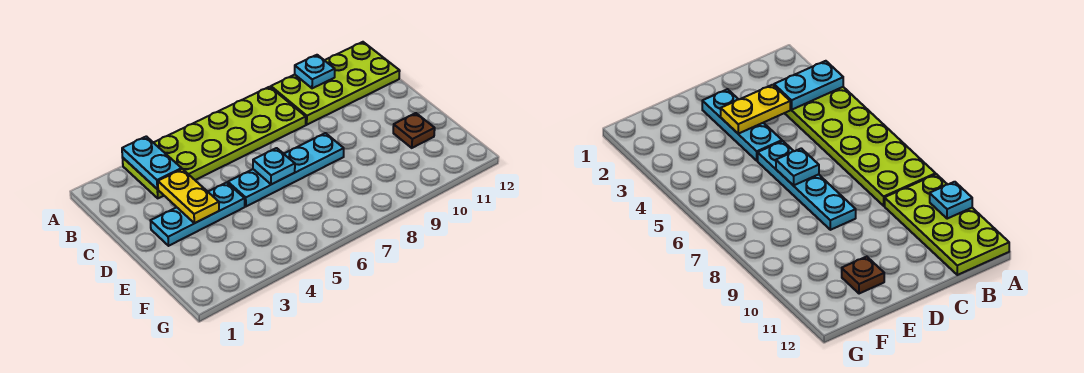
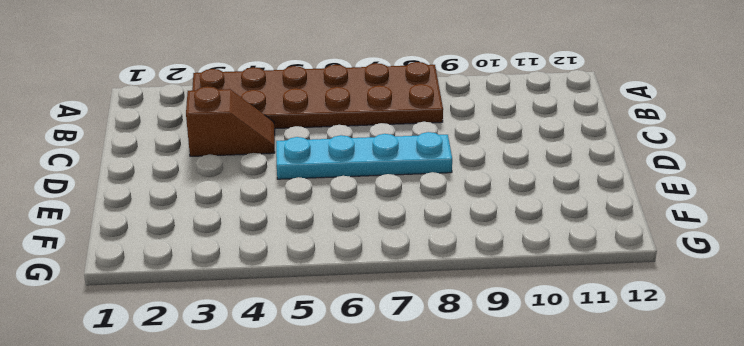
brown plate A3:B8 level 1 -> lime plate A3:B8 level 1
brown slope C3:C4 level 1 top 3 -> none
none -> lime plate A9:B12 level 1
none -> cyan plate D2:D4 level 1

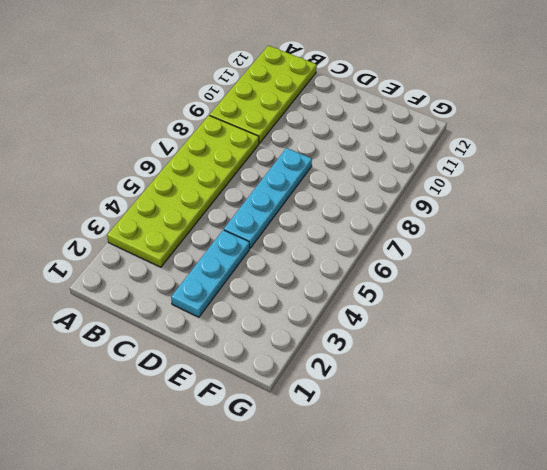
none -> brown plate E11 level 1
none -> cyan plate A3:B3 level 2

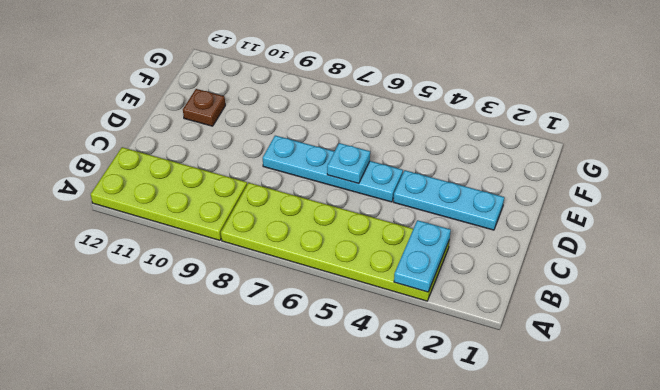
none -> cyan plate A10 level 2
none -> yellow plate C3:D3 level 2

